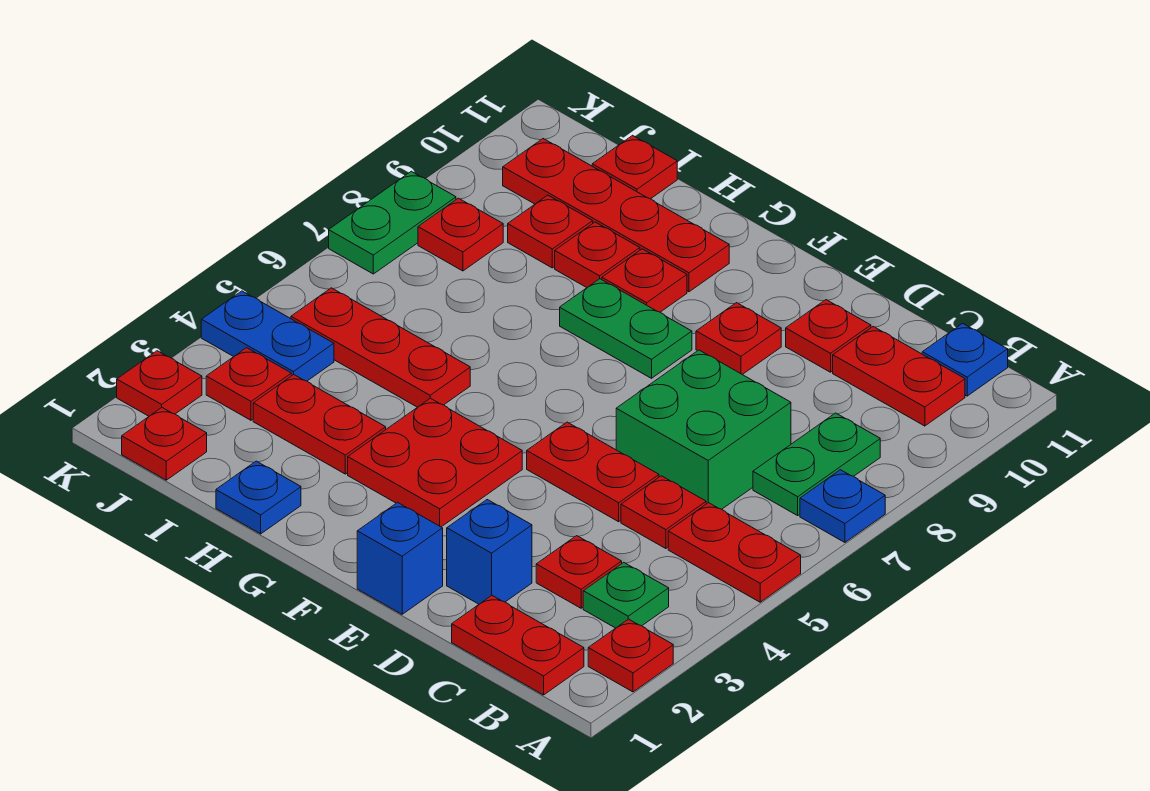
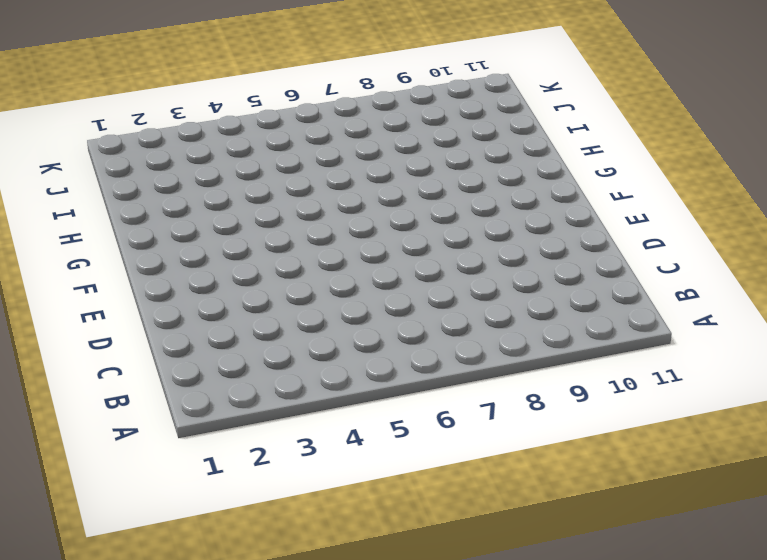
none -> red plate A2 level 1
none -> red plate A5:B5 level 1
none -> blue plate A7 level 1
none -> red plate B1:C1 level 1

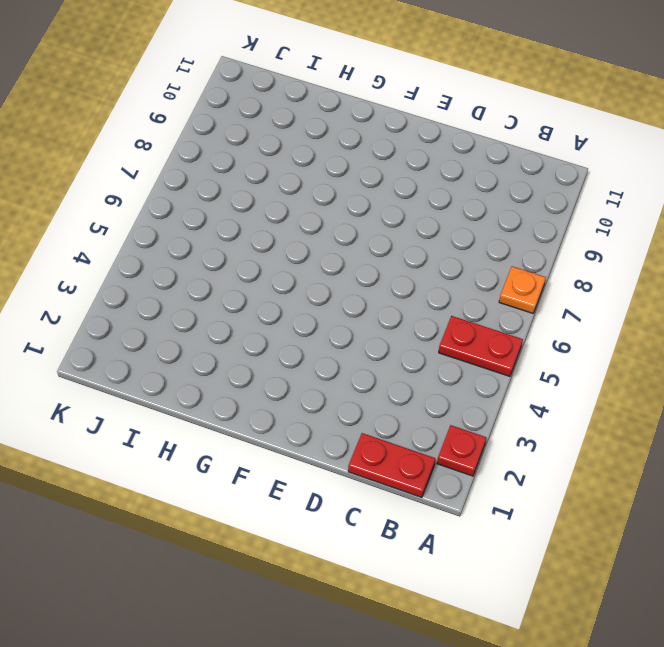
orange plate A7 level 1 -> blue plate A7 level 1
none -> green plate B3 level 1
none -> green plate B7:B8 level 1
none -> red plate B10:C10 level 1
none -> blue plate B11 level 1

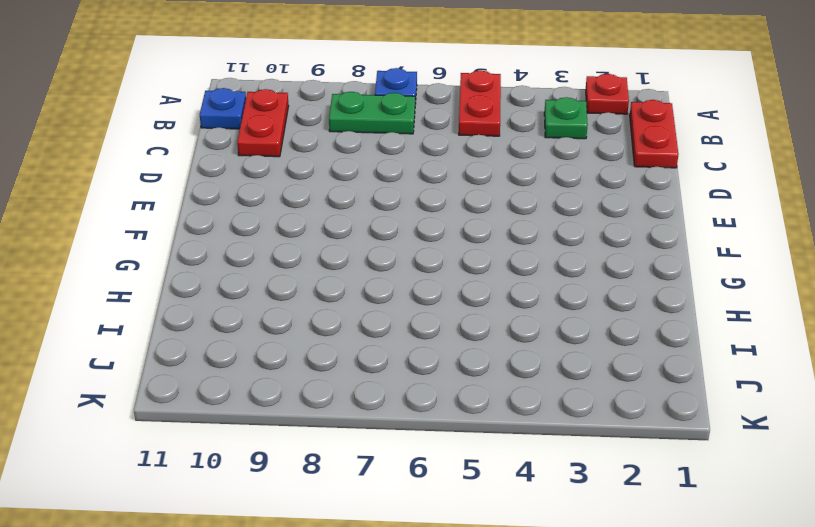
none -> red plate C3 level 1
none -> red plate C5 level 1
none -> green brick C6:D7 level 1
none -> blue brick D2 level 1

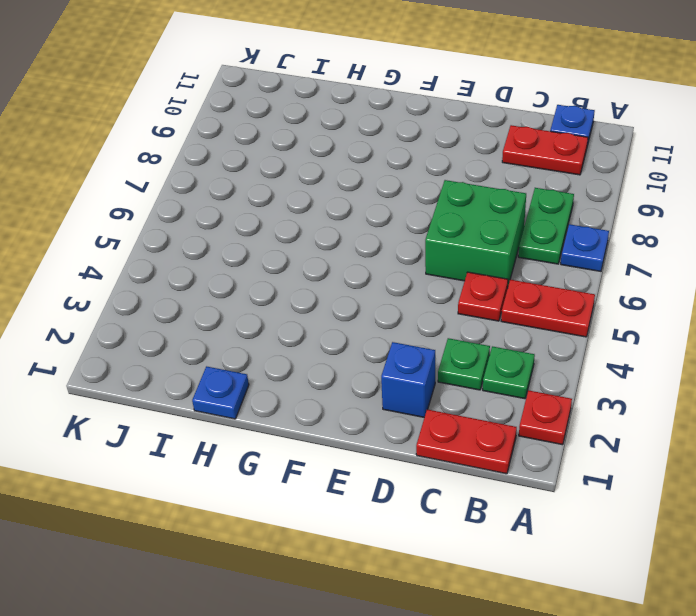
green plate C3 level 1 -> red plate C3 level 1
none -> red plate D5:E5 level 1
none -> red plate D10 level 1
none -> blue brick E1 level 1
none -> red plate E9 level 1

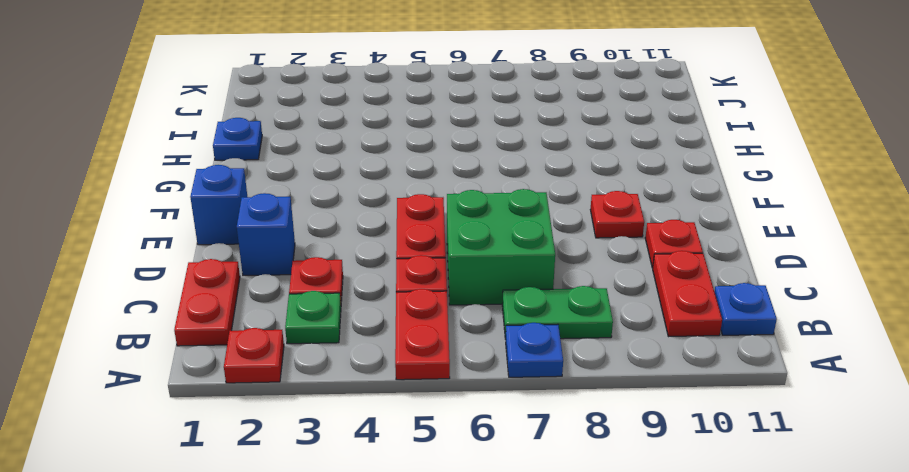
none -> red plate F3:G4 level 1
none -> green plate F8:G8 level 1
none -> red plate G9 level 1
none -> red plate G10:J10 level 1

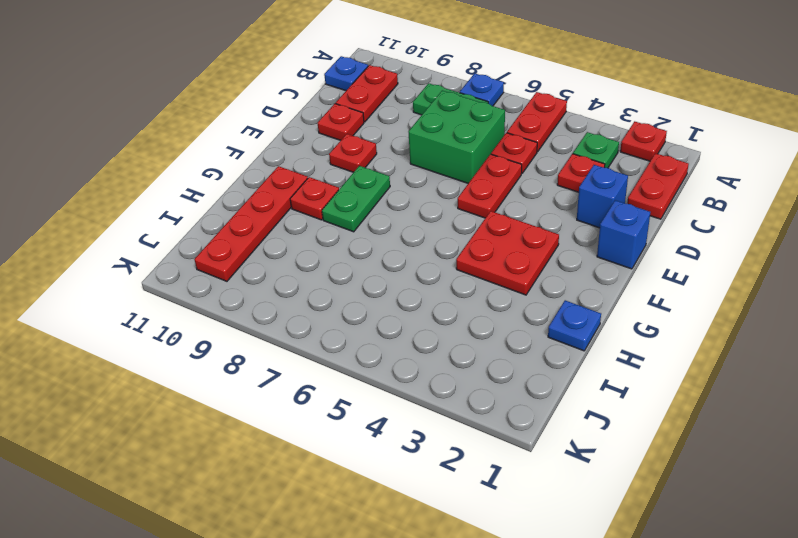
none -> red plate H3:I3 level 1
none -> red plate H5:J5 level 1
none -> red plate H9 level 1
none -> red plate I9 level 1

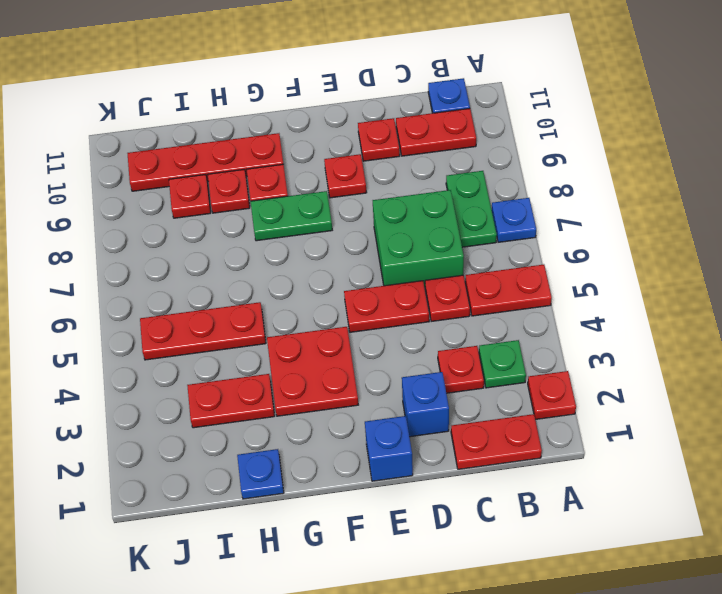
none -> red plate I11 level 1
none -> red plate J1 level 1
none -> red plate J3 level 1
none -> blue plate J4:K4 level 1

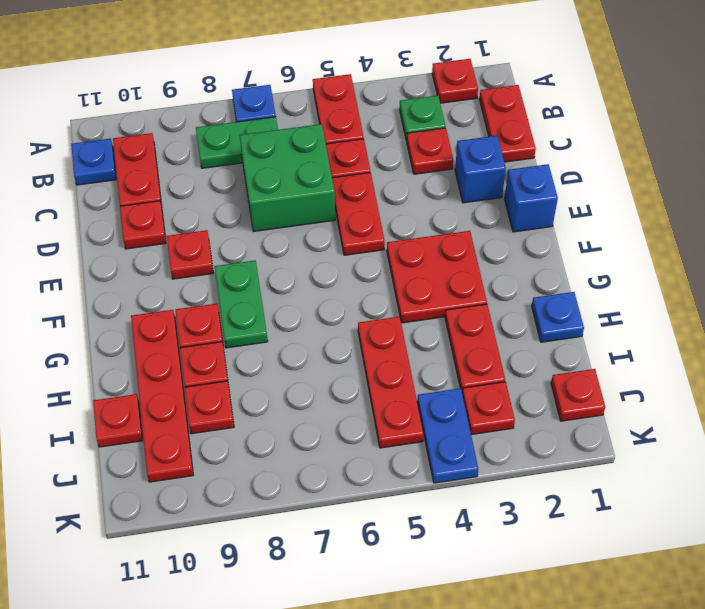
none -> red plate J8 level 1
none -> red plate K2 level 1
none -> green plate K7:K8 level 1

